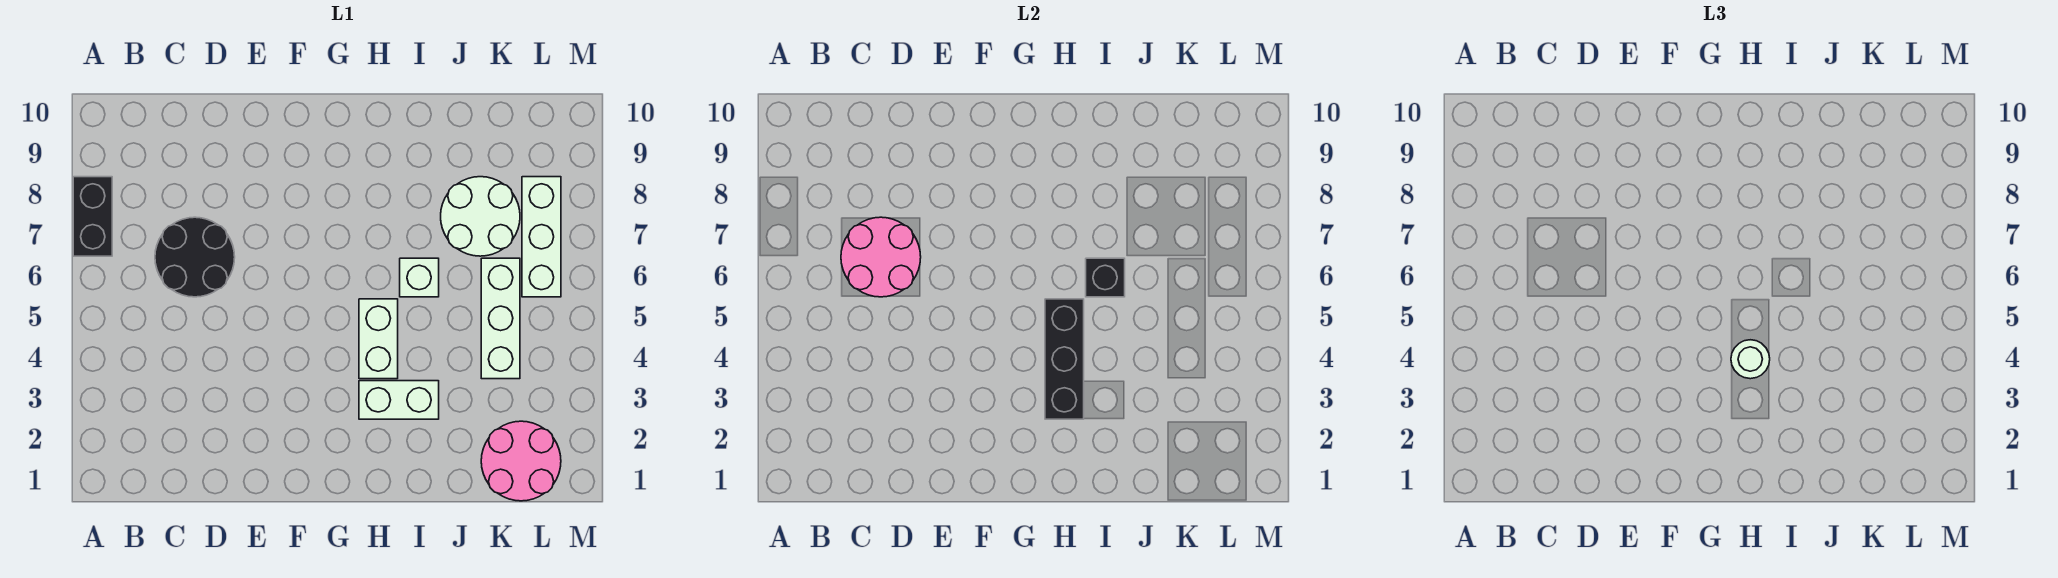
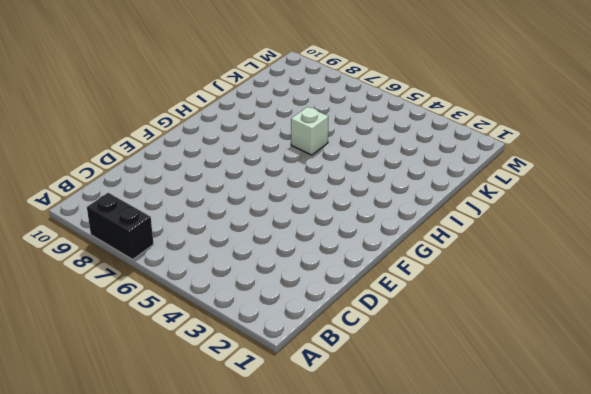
none -> black round brick C6:D7 level 1
none -> white brick H3:I3 level 1
none -> white brick H4:H5 level 1

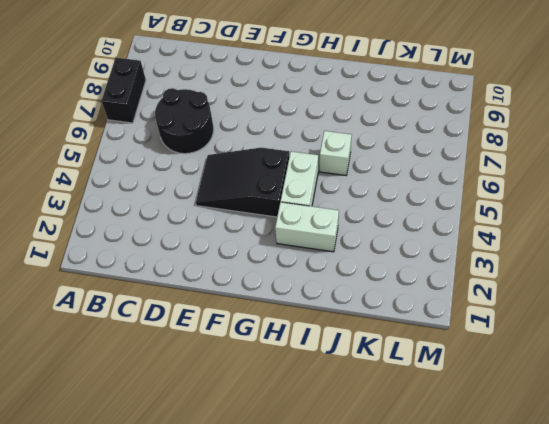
black slope E4:G5 level 1 top G -> none
none -> white round brick J7:K8 level 1
none -> pink round brick K1:L2 level 1
none -> white brick K4:K6 level 1

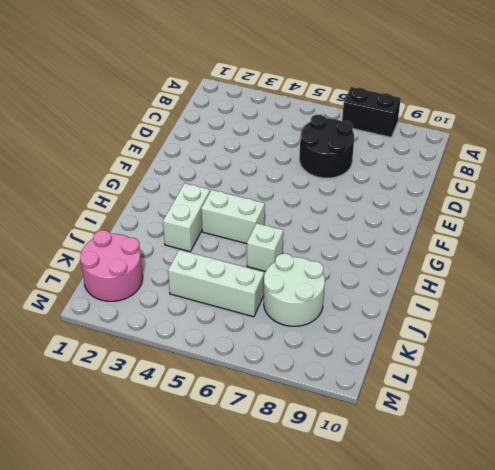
none -> white brick L6:L8 level 1
none -> pink round brick C6:D7 level 2
none -> black brick H3:H5 level 2

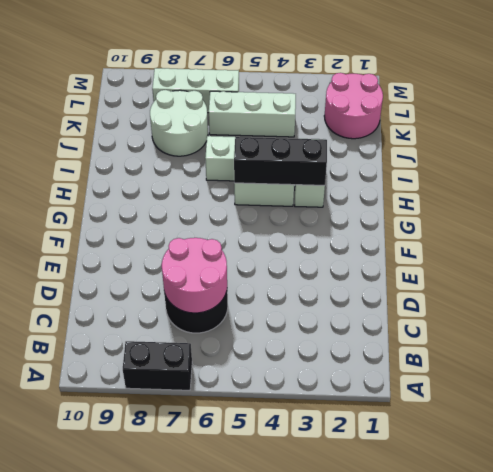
none -> black brick I6 level 2
none -> white round brick H4 level 3

